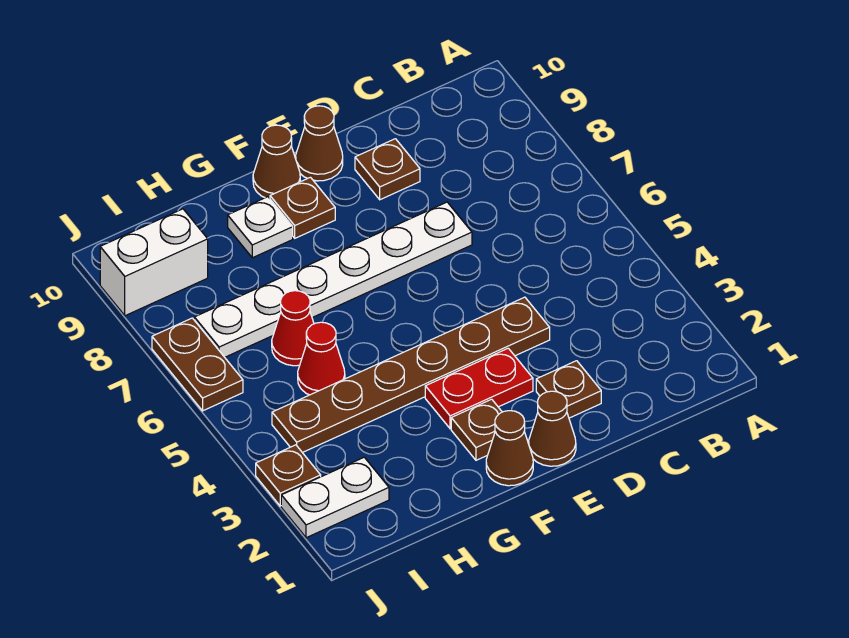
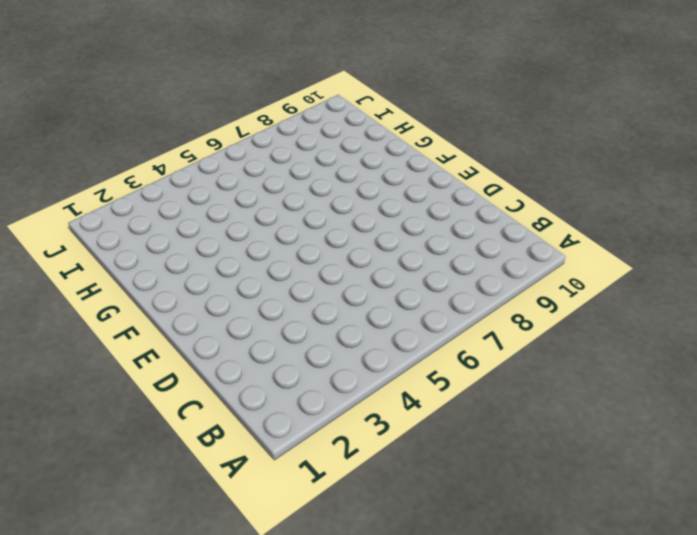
none -> brown plate D2 level 1
none -> brown plate D4:I4 level 1
none -> white plate D7:I7 level 1

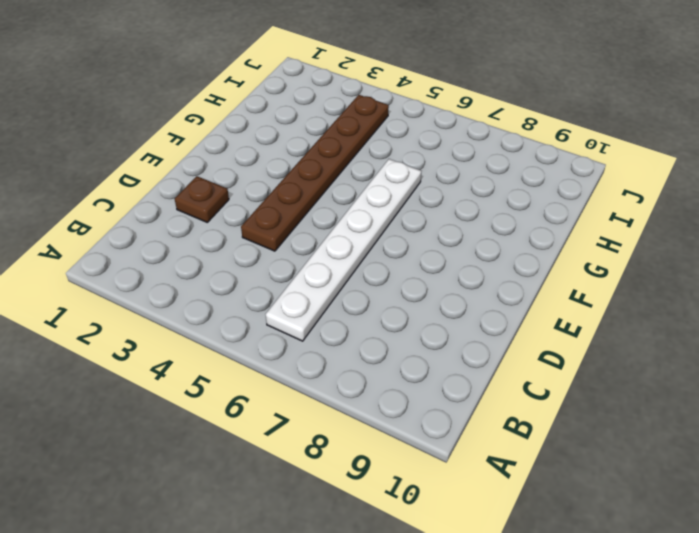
white plate B6:G6 level 1 -> white plate D7:I7 level 1
none -> brown plate D9 level 1
none -> brown cone E1 level 1
none -> red plate E3:F3 level 1

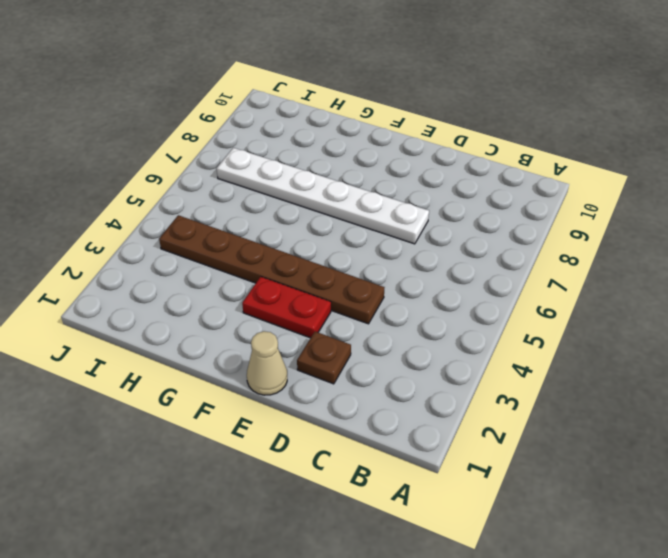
tan cone E1 level 1 -> brown cone E1 level 1
none -> brown plate D9 level 1
none -> brown cone E10 level 1
none -> brown cone F1 level 1

